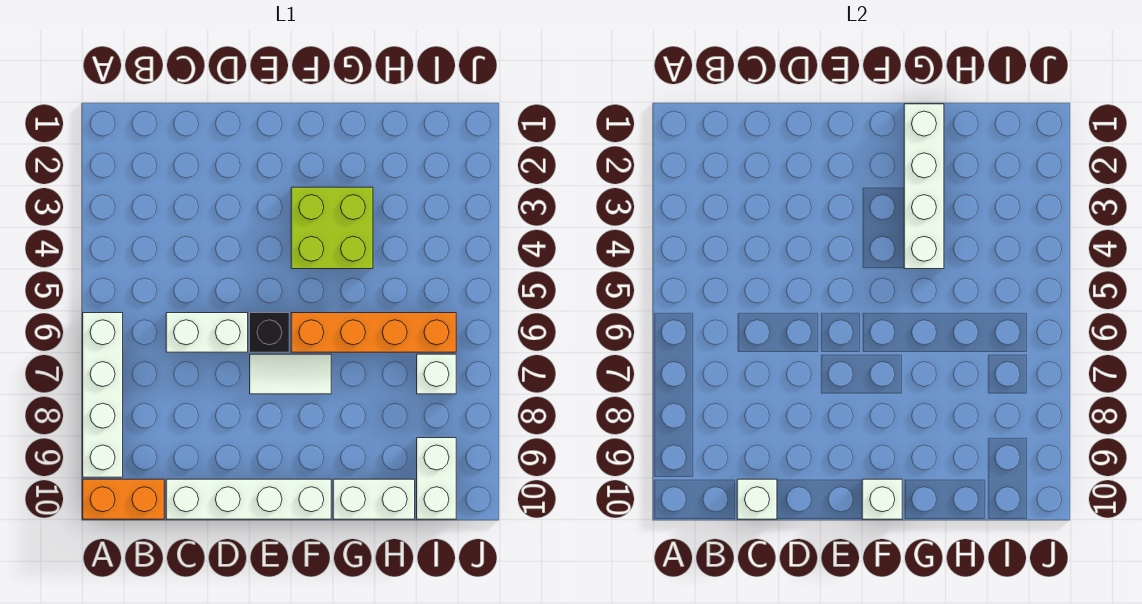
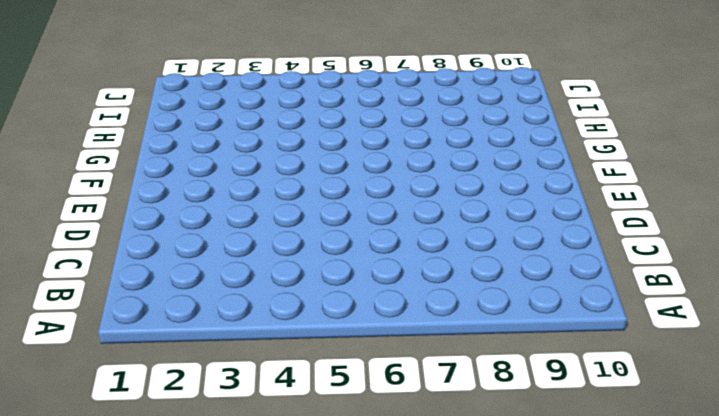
none -> white brick A6:A9 level 1
none -> orange brick A10:B10 level 1
none -> white brick C6:D6 level 1

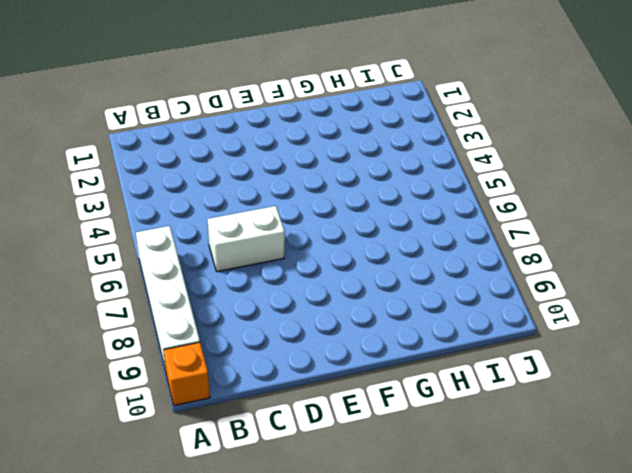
orange brick A10 level 1 -> orange brick A10:B10 level 1
none -> white brick C10:F10 level 1
none -> black brick E6 level 1
none -> white tile E7:F7 level 1

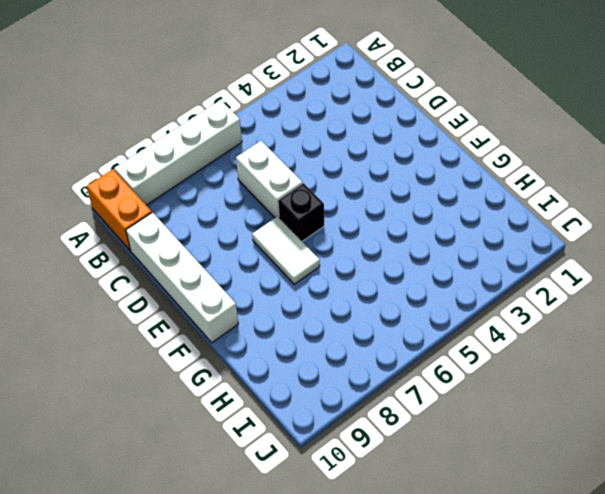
none -> lime brick F3:G4 level 1
none -> orange brick F6:I6 level 1
none -> white brick G10:H10 level 1

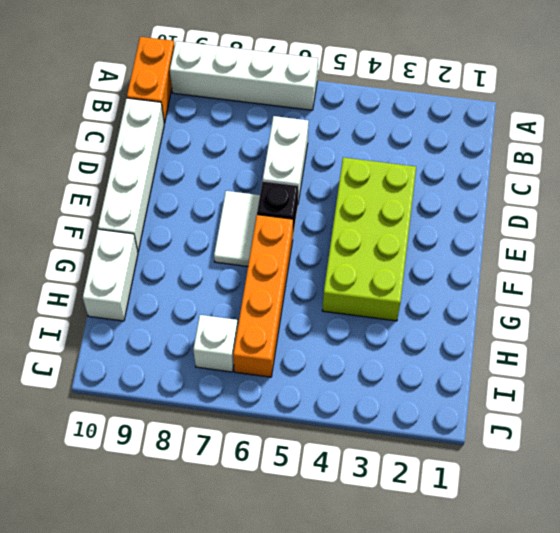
lime brick D3:G4 level 1 -> lime brick F3:G4 level 1
none -> white brick I9:I10 level 1
none -> white brick C10 level 2
none -> white brick F10 level 2

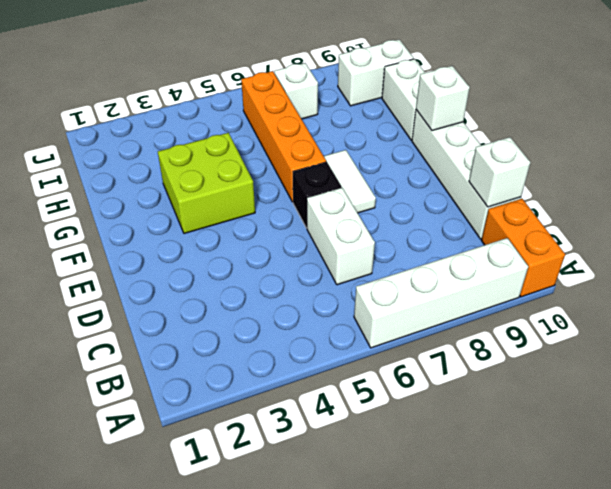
none -> white brick G1:G4 level 2

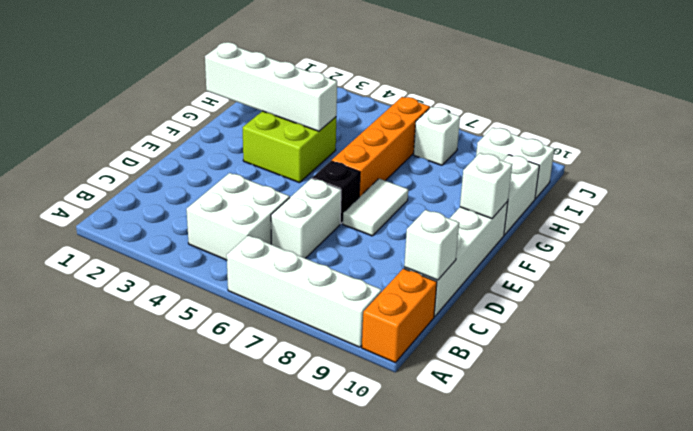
white brick B4:C5 level 1 -> none

